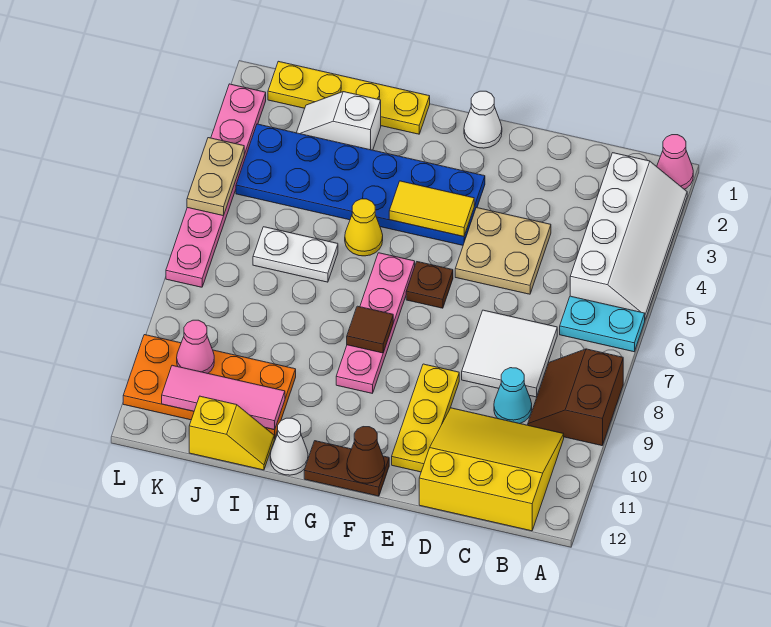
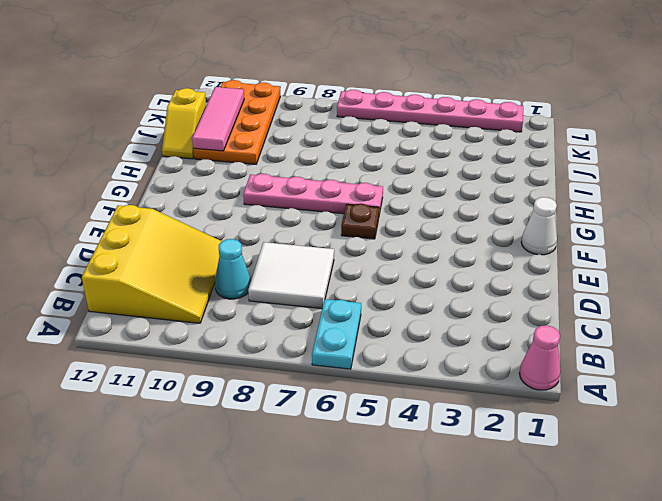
none -> white slope A2:B5 level 1 top B
none -> brown slope A8:B9 level 1 top A
none -> tan plate D4:E5 level 1

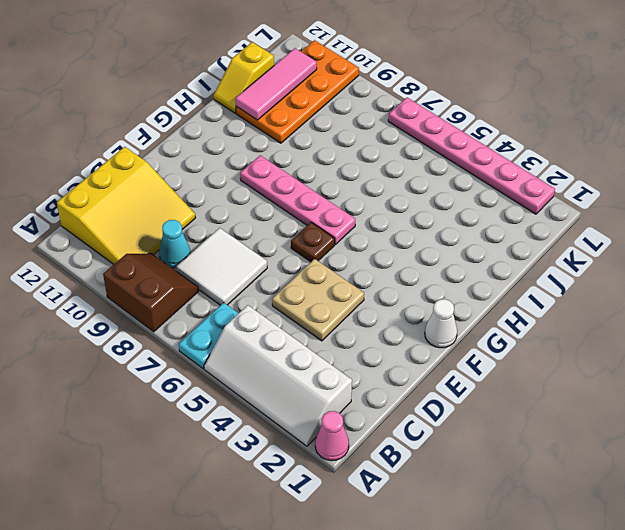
none -> yellow plate E9:E11 level 1
none -> blue plate F3:K4 level 1
none -> brown plate F12:G12 level 1

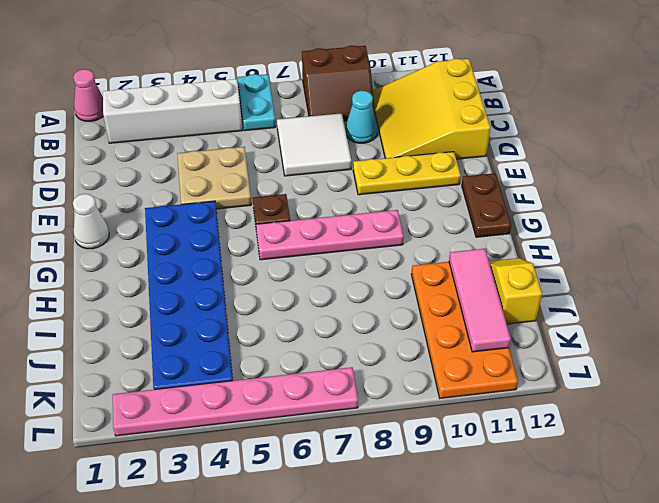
none -> yellow plate H1:K1 level 1
none -> yellow cone H5 level 1
none -> white cone H12 level 1

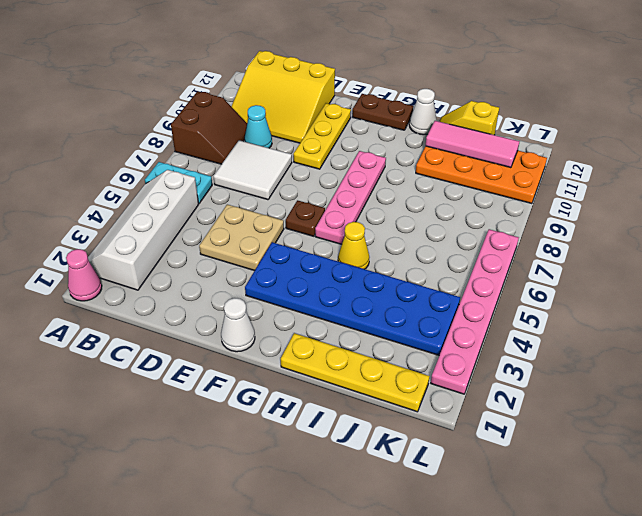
none -> white slope I2:J2 level 1 top I
none -> white plate I6:J6 level 1
none -> yellow tile F4:G4 level 2

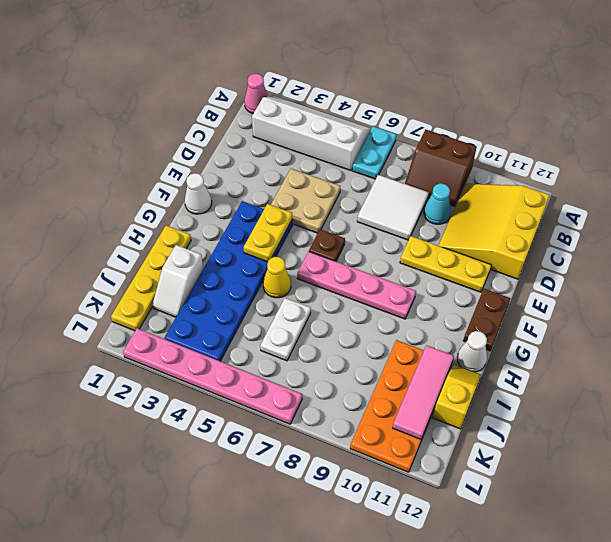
yellow plate F4:G4 level 2 -> yellow tile F4:G4 level 2
none -> brown cone F12 level 2
none -> brown tile G8 level 2
none -> pink cone K10 level 2

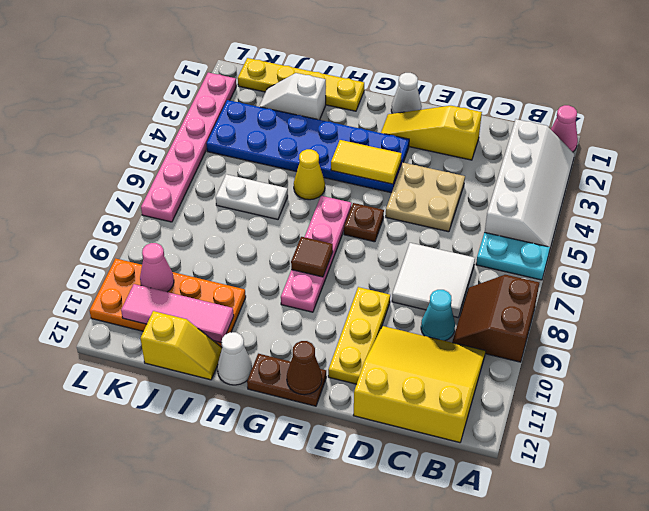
yellow slope D2:F2 level 1 top D -> none
none -> tan plate L4:L5 level 2

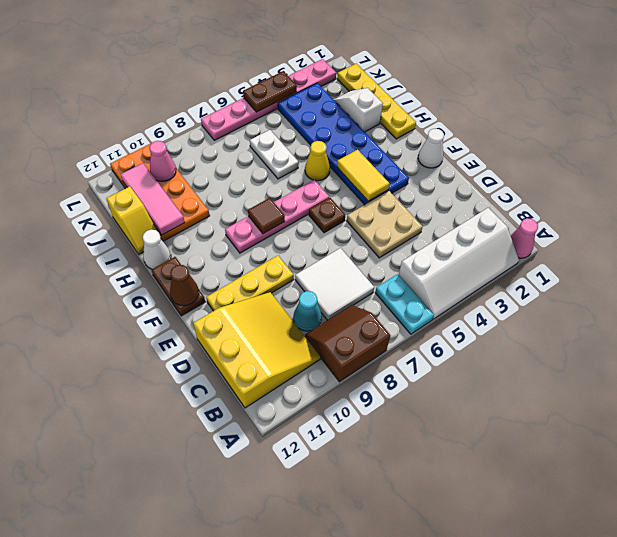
brown plate L4:L5 level 2 -> tan plate L4:L5 level 2

